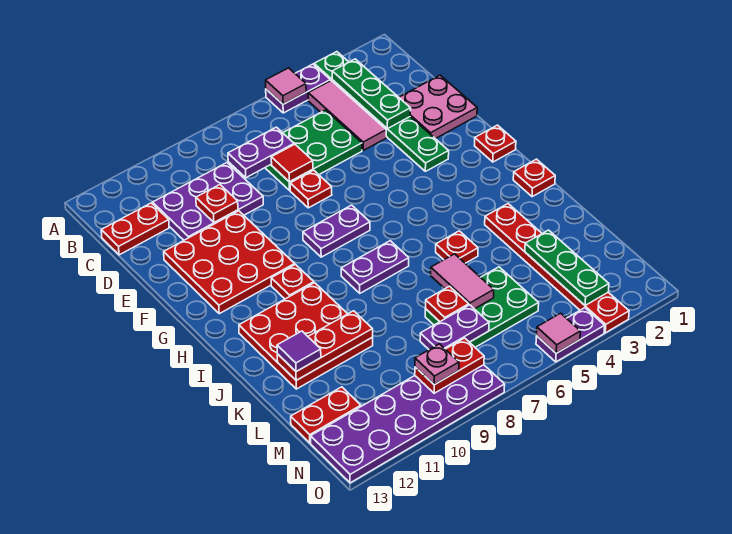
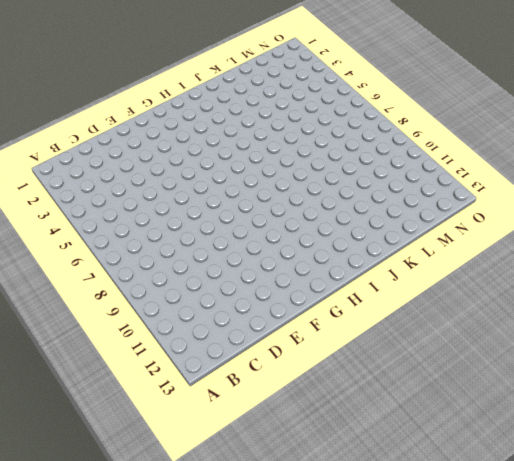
none -> green plate A3:F3 level 1
none -> purple plate A4:A5 level 1
none -> pink tile B4:D4 level 1
none -> green plate C5:D7 level 1

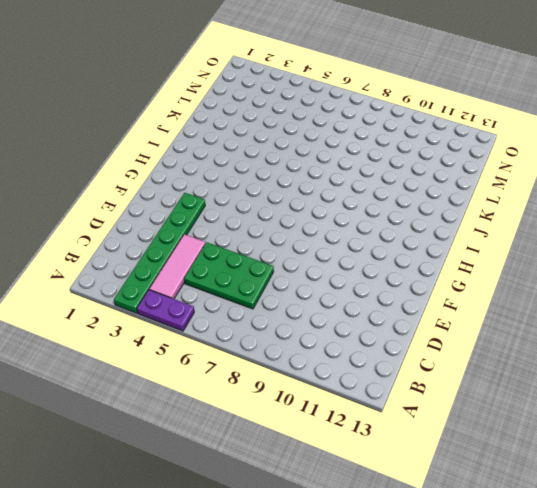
none -> purple plate C9:D11 level 1
none -> red plate C12:C13 level 1
none -> pink plate D1:E2 level 1
none -> red plate E7 level 1

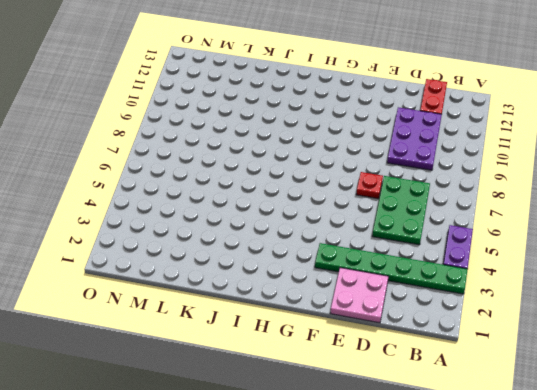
none -> pink tile B4:D4 level 1
none -> red plate E10:G12 level 1
none -> red plate G1 level 1
none -> purple plate G7:G8 level 1

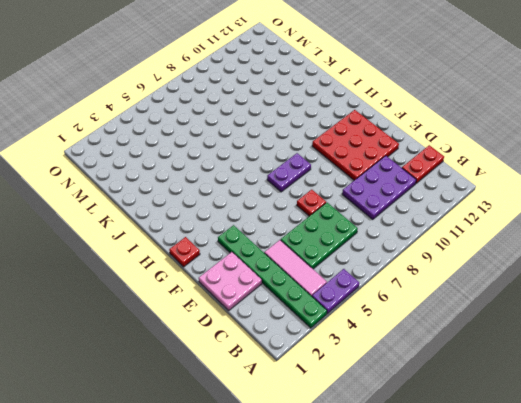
none -> red plate H10 level 1
none -> red plate I1 level 1
none -> purple plate I7:I8 level 1
none -> red plate I10:K12 level 1

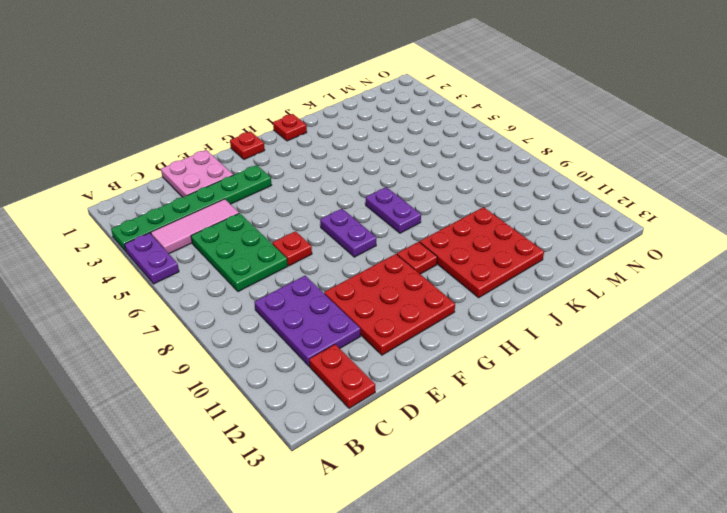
none -> red plate J3:O3 level 1
none -> red plate J5 level 1
none -> green plate L5:M7 level 1
none -> red plate M12:M13 level 1

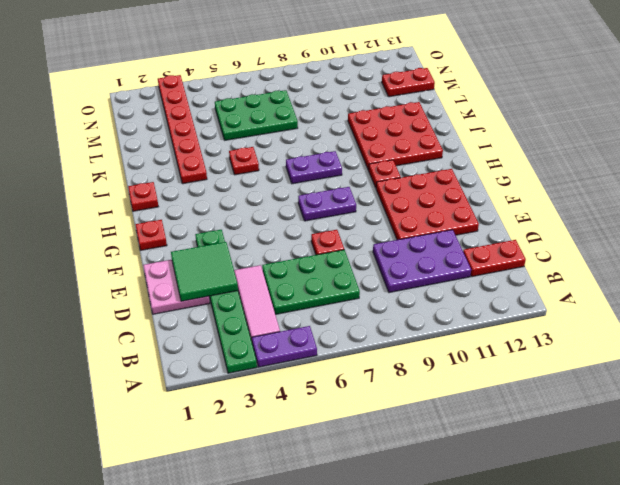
green tile D2:E3 level 2 -> green plate B3:D3 level 2
none -> purple plate N8:O13 level 1
none -> purple plate O4:O5 level 1
none -> pink tile A5 level 2
none -> purple plate C7:C8 level 2

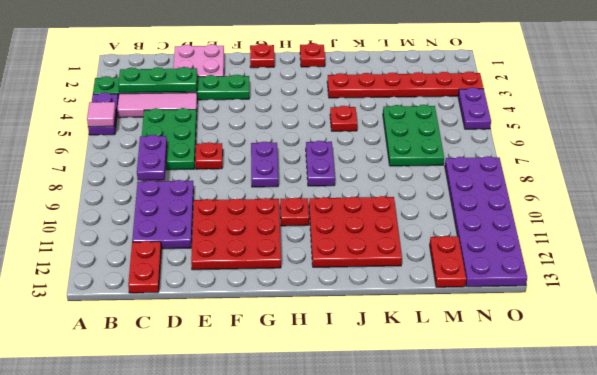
none -> red tile D7 level 2
none -> red plate D10 level 2
none -> pink tile K6:L6 level 2
none -> red plate K10:K12 level 2

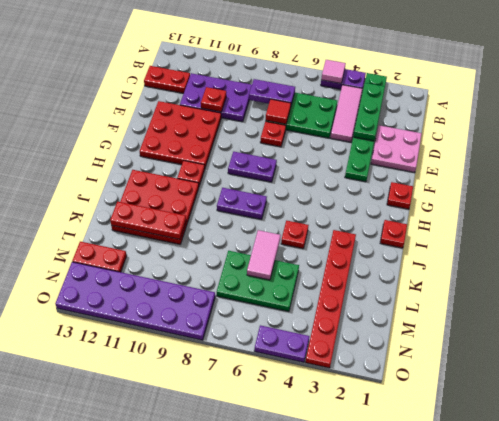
none -> green plate L3:N3 level 2
none -> red plate L7 level 2
none -> purple plate M7:M8 level 2
none -> red plate N8:N9 level 2

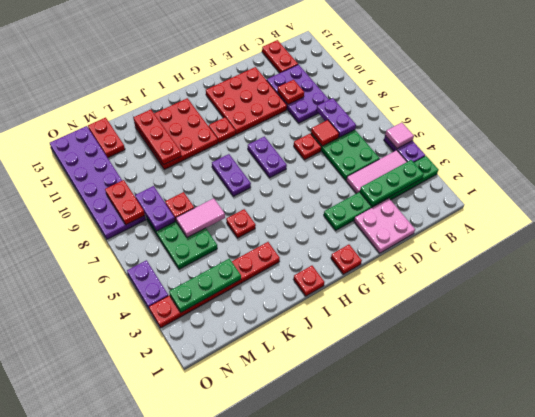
none -> pink tile O5 level 2
none -> purple tile K12 level 3
none -> pink plate N9 level 3

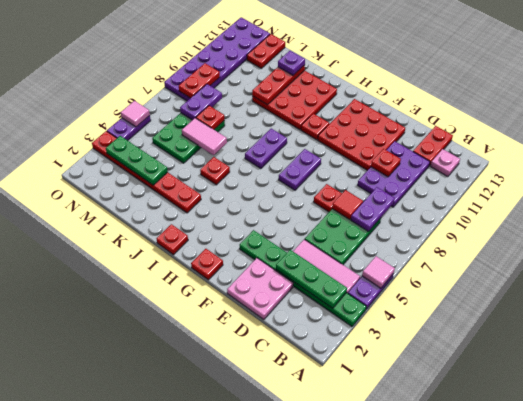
pink plate B12 level 1 -> pink plate N9 level 3
purple plate K12 level 3 -> purple tile K12 level 3

